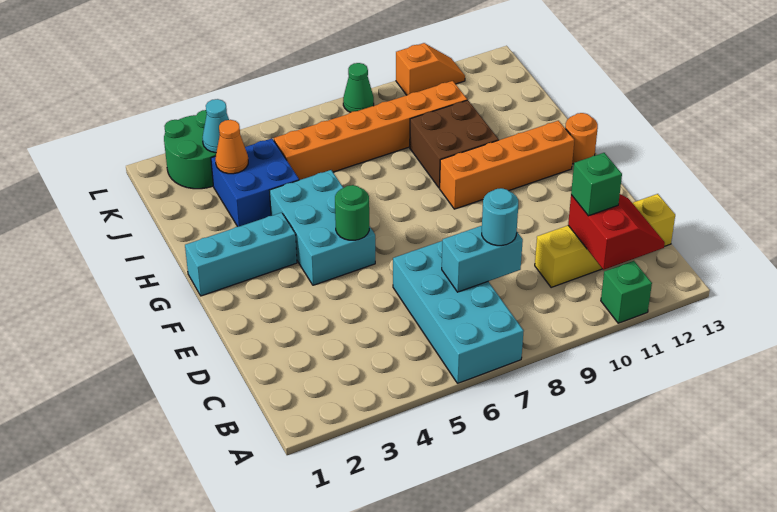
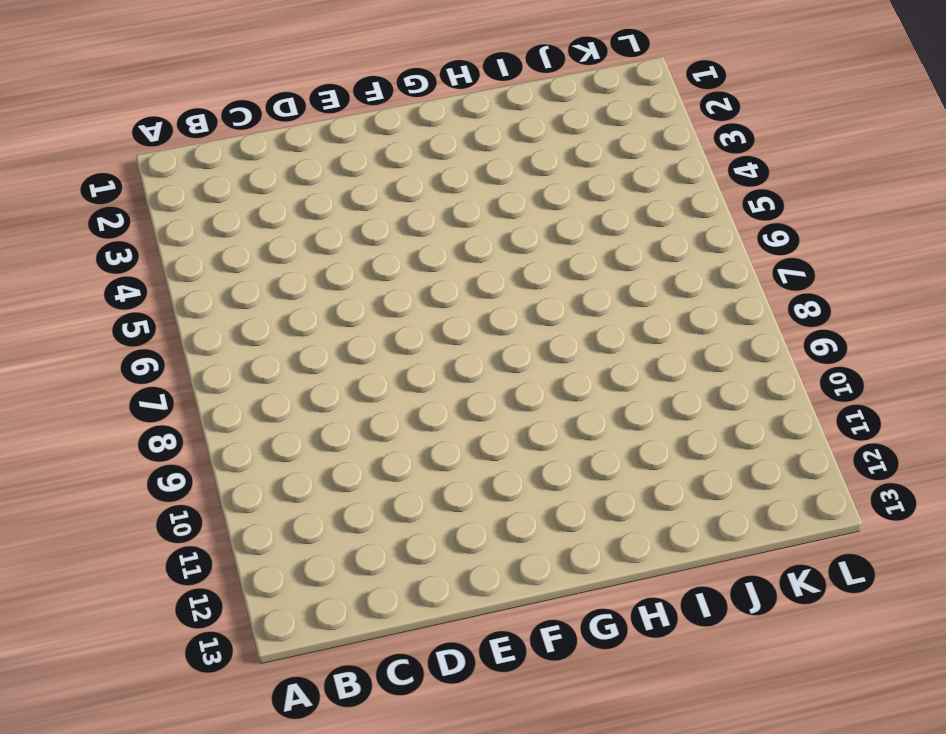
none -> cyan brick A6:D7 level 1
none -> green brick A11 level 1
none -> yellow brick C10:C13 level 1

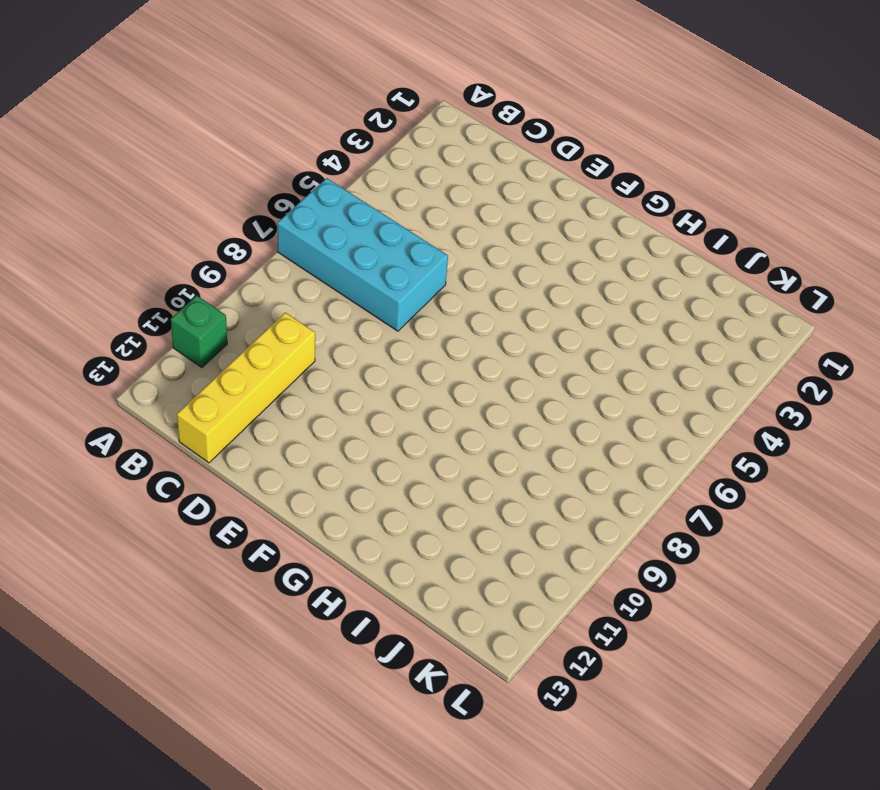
none -> cyan brick F4:H5 level 1
none -> cyan brick G1:G3 level 1
none -> orange brick G9:G12 level 1

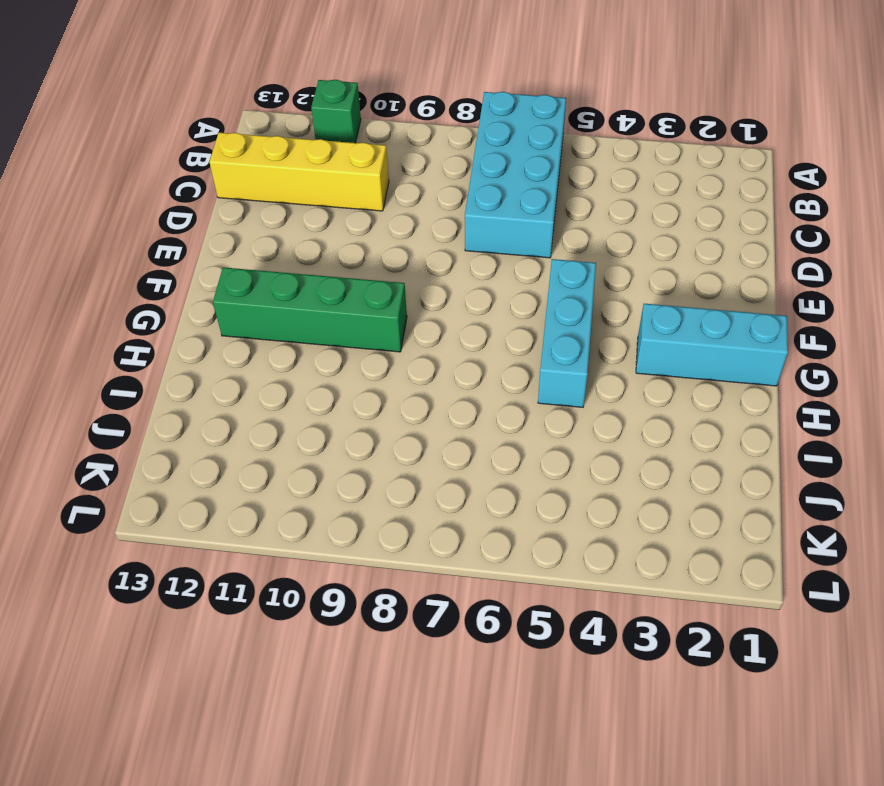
cyan brick F5:H5 level 1 -> cyan brick F4:H5 level 1
green brick G9:G12 level 1 -> orange brick G9:G12 level 1
none -> orange round brick G13 level 1
none -> brown brick H9:I10 level 1
none -> blue brick I3:J4 level 1

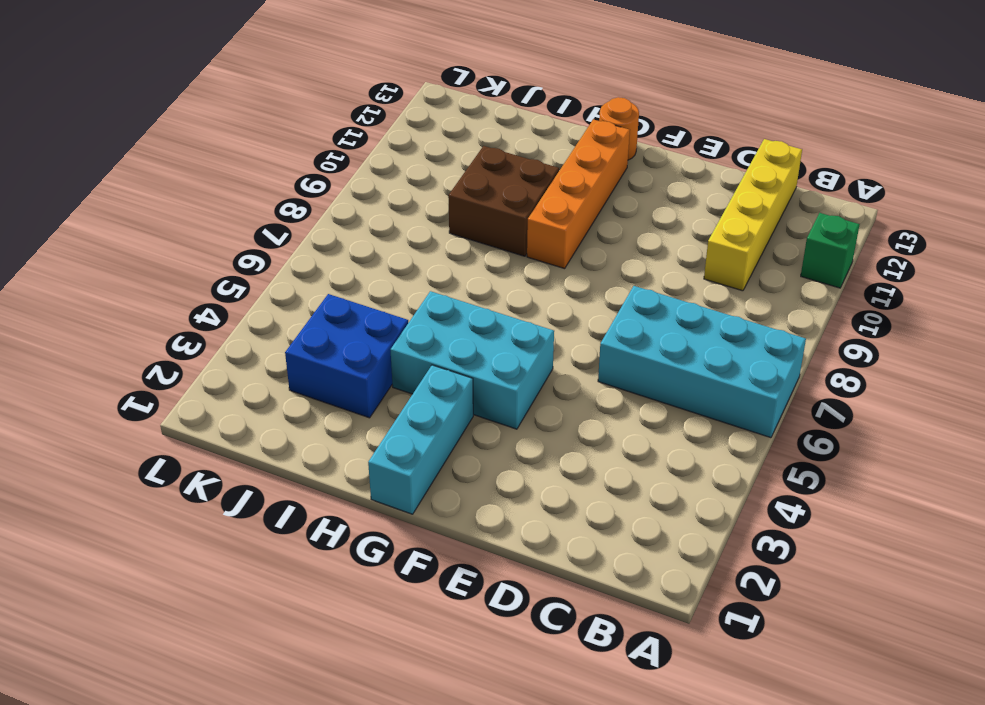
none -> orange brick J5:J10 level 1
none -> green round brick K2:L3 level 1
none -> green cone L8 level 1

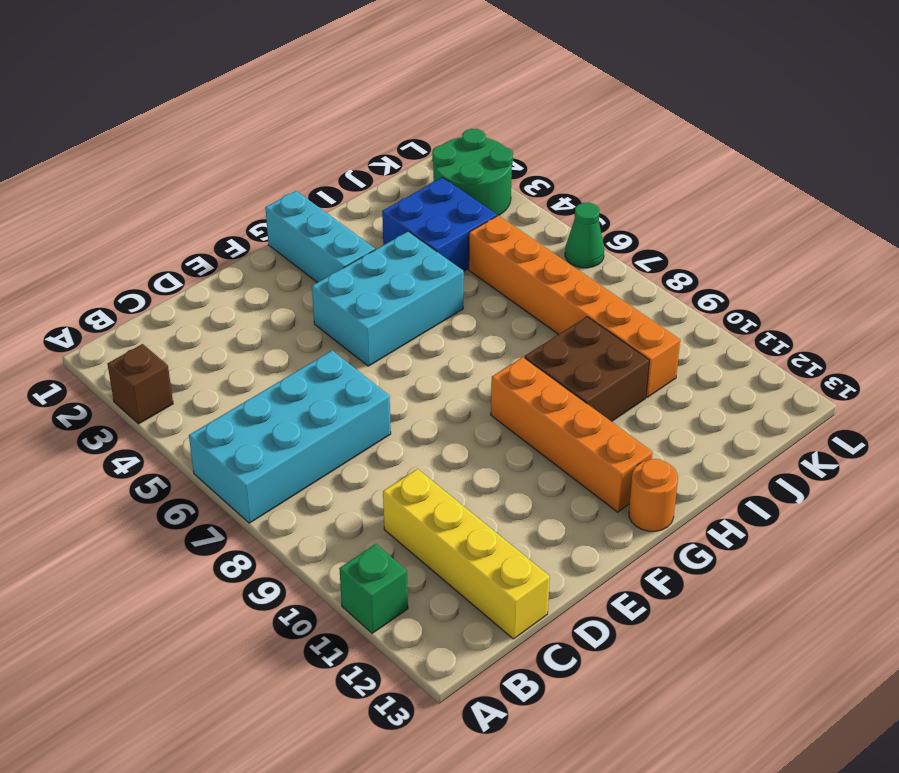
brown brick A3 level 1 -> none
green cone L6 level 1 -> green cone L8 level 1
none -> orange slope L10:L11 level 1 top 10
none -> red slope B11:C12 level 2 top 11
none -> cyan brick C7:C8 level 2

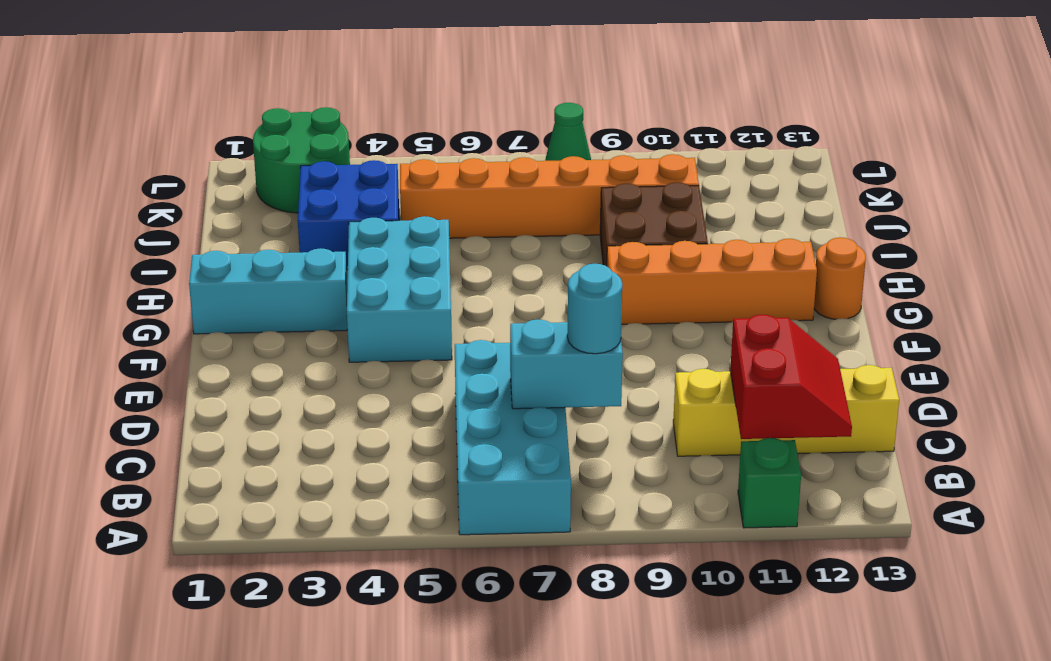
none -> orange slope L10:L11 level 1 top 10
none -> green round brick F5 level 2
none -> orange cone J3 level 2

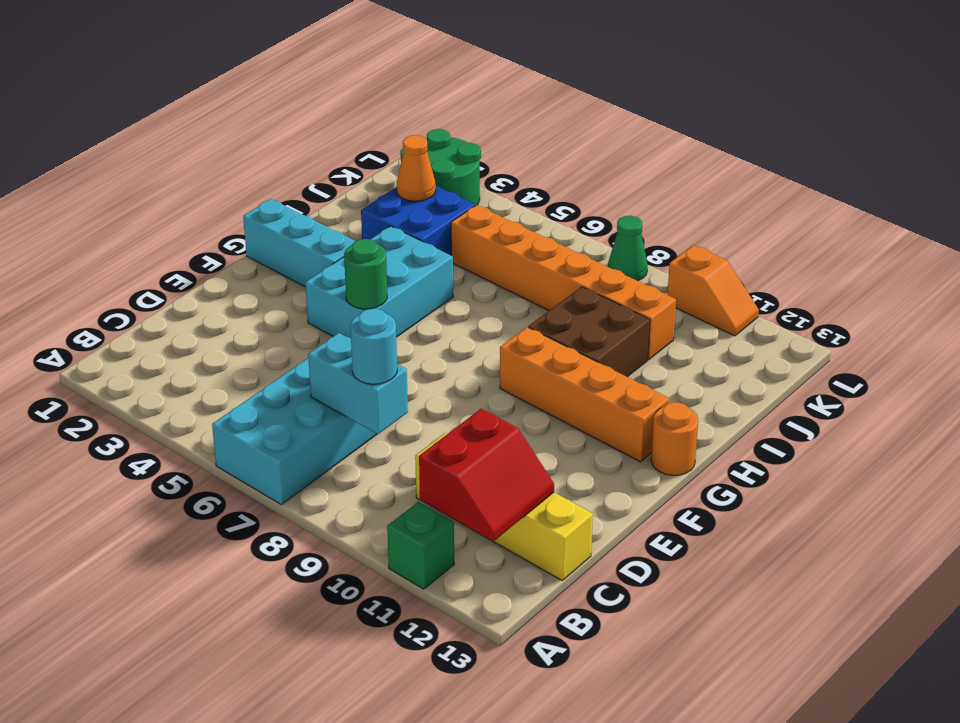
none -> cyan cone K3 level 2
none -> green brick C11 level 3

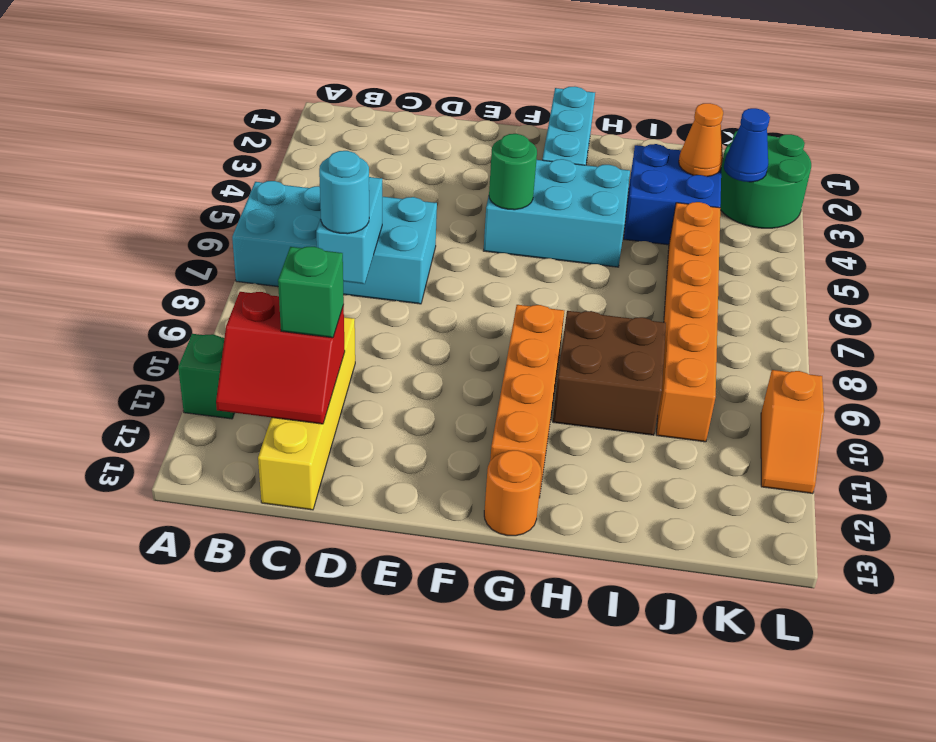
blue cone K3 level 2 -> cyan cone K3 level 2
none -> green cone L8 level 1

